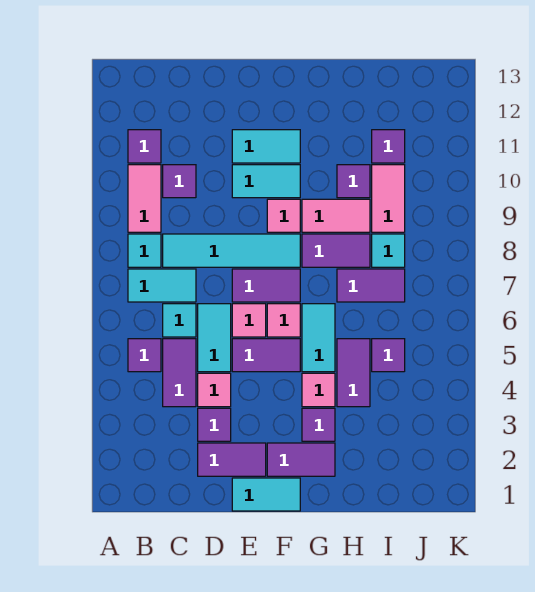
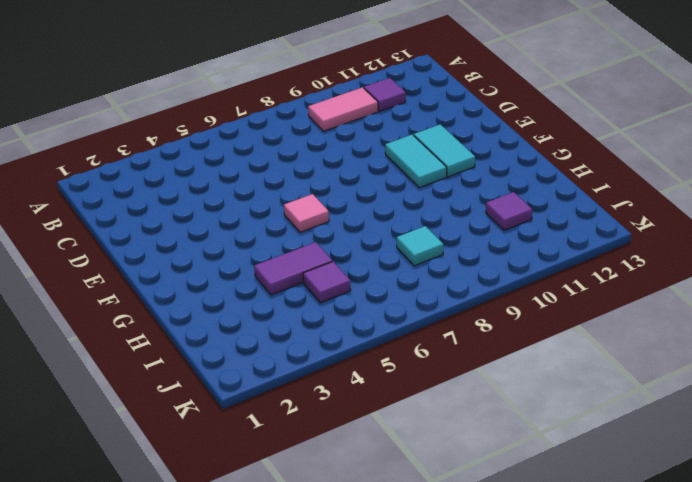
none -> purple tile B5 level 1
none -> cyan tile B7:C7 level 1
none -> cyan tile B8 level 1
none -> purple tile C4:C5 level 1

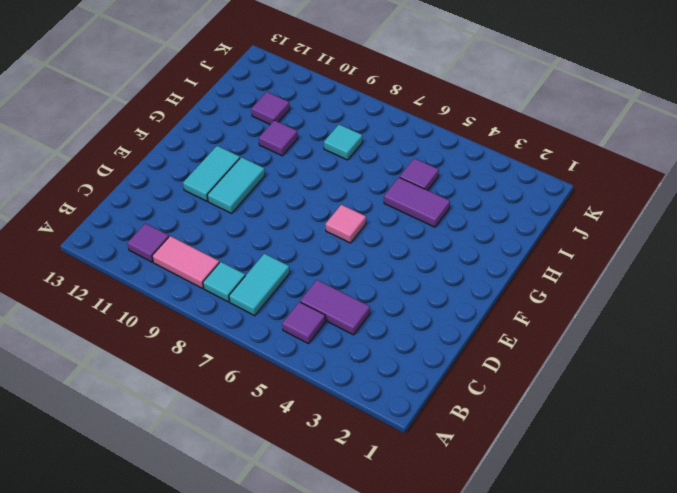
none -> cyan tile C6 level 1
none -> cyan tile C8:F8 level 1
none -> purple tile C10 level 1
none -> purple tile D2:E2 level 1

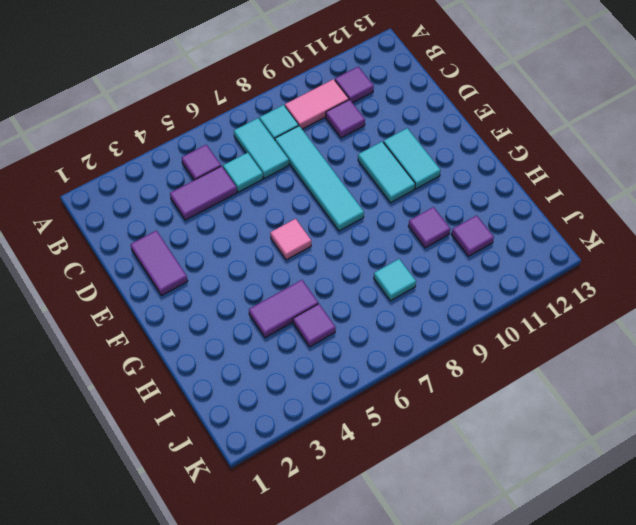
none -> purple tile D3 level 1
none -> pink tile D4 level 1
none -> cyan tile D5:D6 level 1
none -> cyan tile E1:F1 level 1

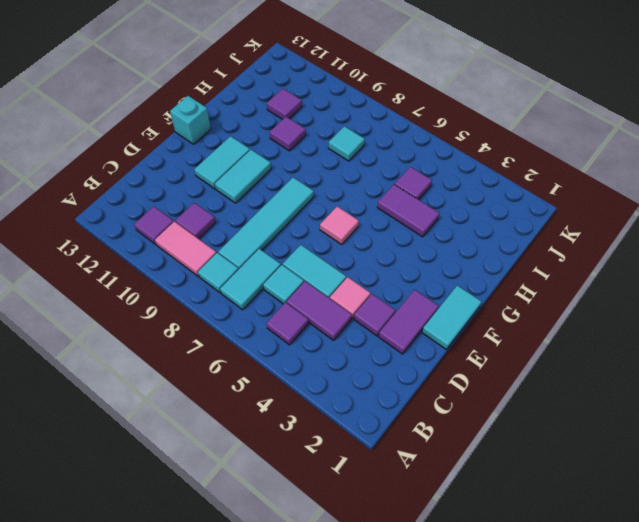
cyan brick F13 level 1 -> none
none -> purple tile E5:F5 level 1
none -> pink tile E6 level 1
none -> purple tile E7:F7 level 1
none -> purple tile F2:G2 level 1

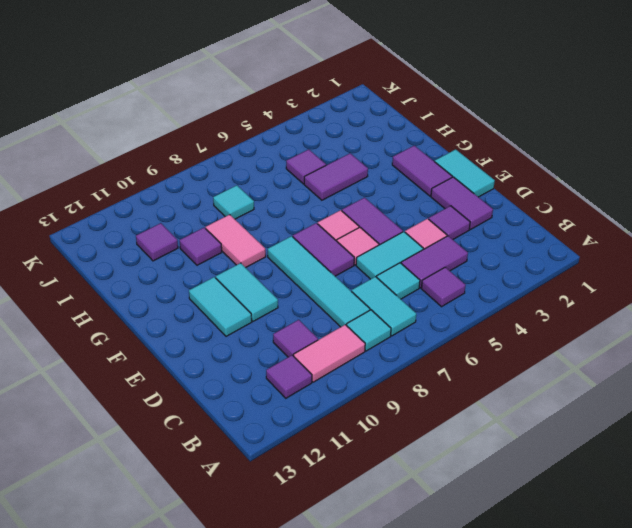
none -> pink tile F9 level 1
none -> purple tile G3 level 1
none -> pink tile G4 level 1
none -> cyan tile G5:G6 level 1

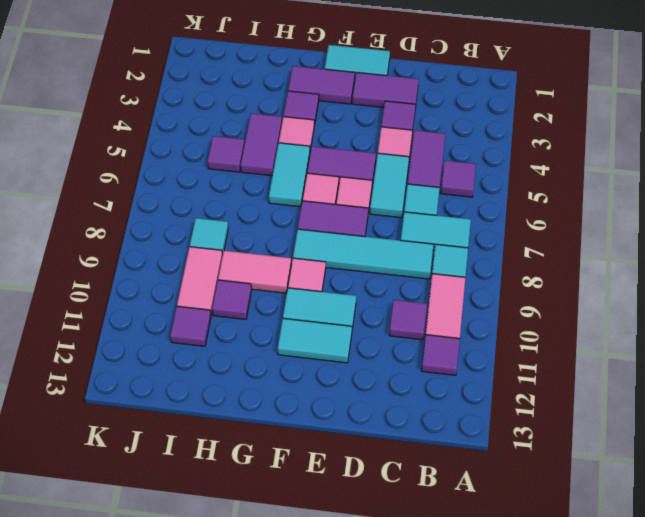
none -> purple tile G8:H8 level 1
none -> purple tile H7:I7 level 1

